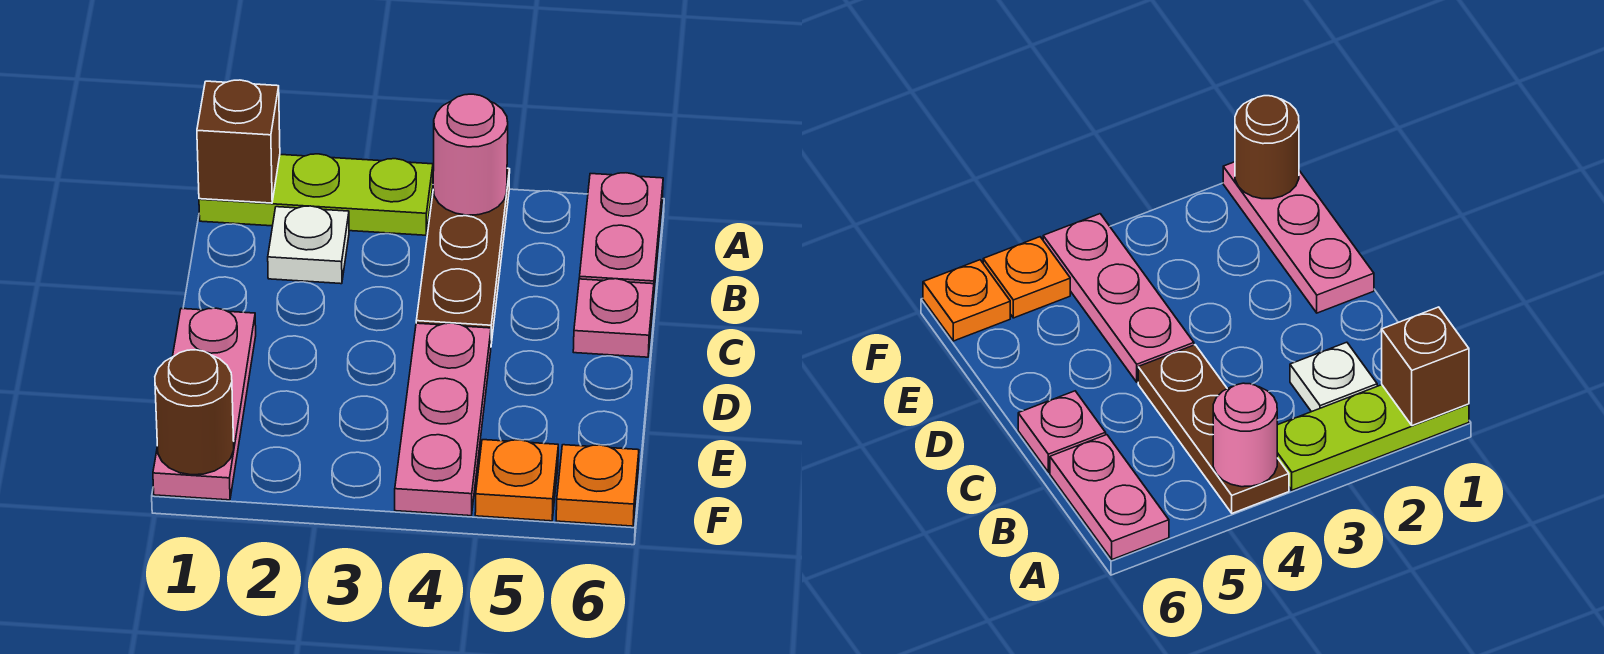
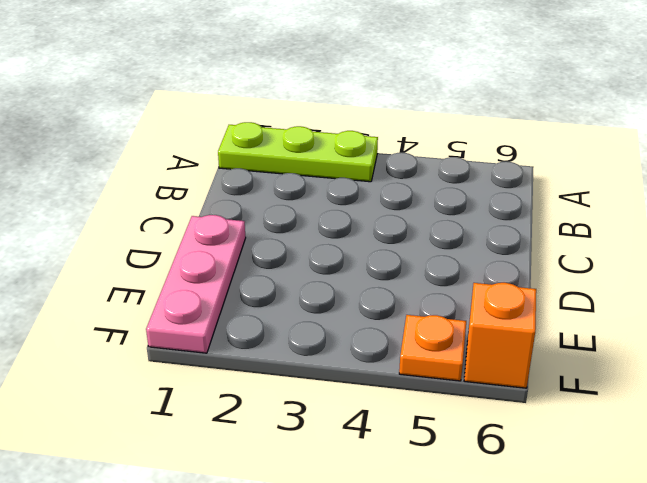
orange brick F6 level 1 -> orange plate F6 level 1
none -> brown plate A4:C4 level 1
none -> pink plate A6:B6 level 1
none -> white plate B2 level 1

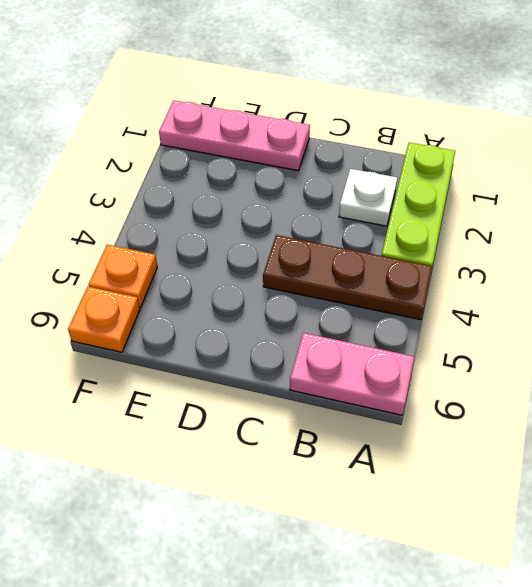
none -> pink plate C6 level 1
none -> pink plate D4:F4 level 1
none -> brown brick A1 level 2

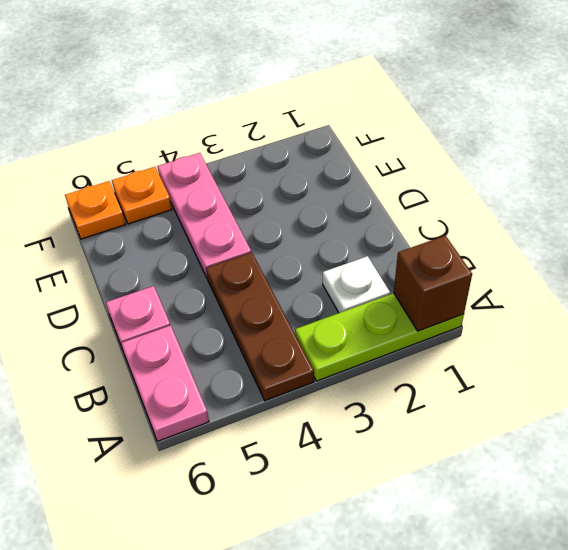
none -> pink plate D1:F1 level 1
none -> pink round brick A4 level 2
none -> brown round brick F1 level 2

